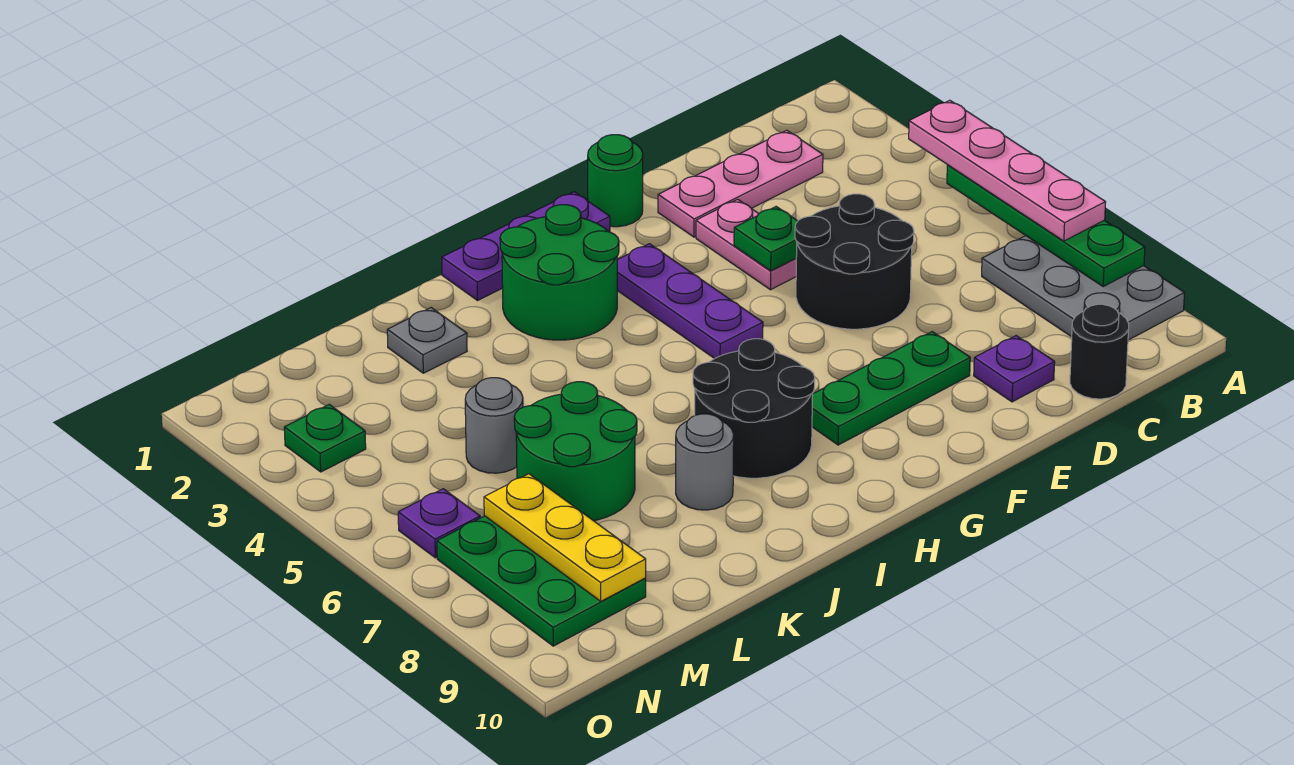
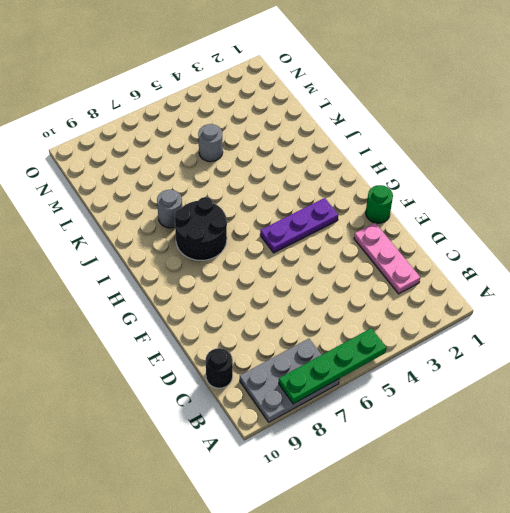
none -> black round brick D5:E6 level 1
none -> purple plate D9 level 1
none -> pink plate E3:E4 level 1

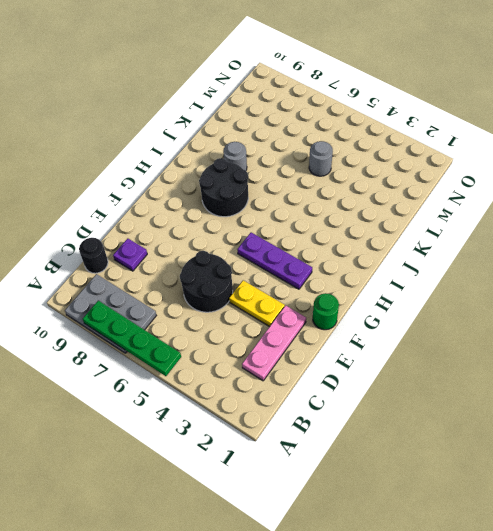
yellow plate E3:E4 level 1 -> pink plate E3:E4 level 1
none -> green plate E8:G8 level 1
none -> purple plate G1:I1 level 1
none -> green round brick H2:I3 level 1

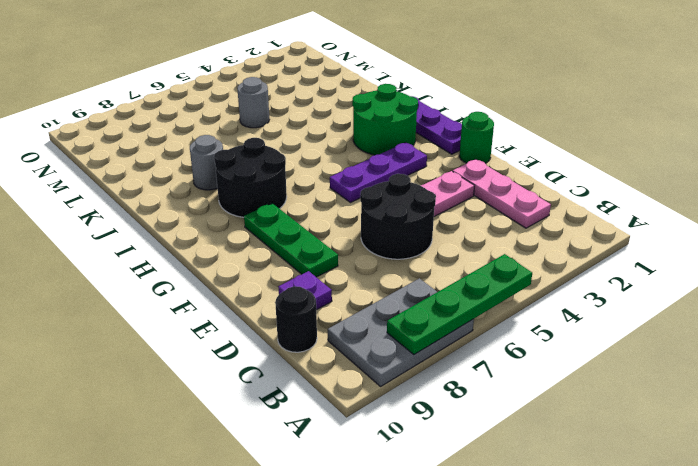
none -> grey plate K2 level 1
none -> green round brick K6:L7 level 1
none -> green plate M7:N9 level 1

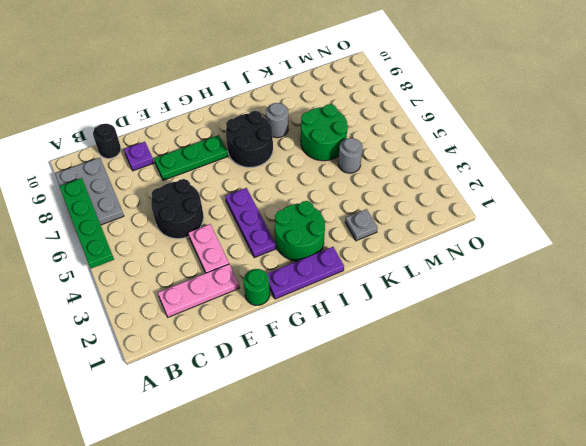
none -> green plate M7:N9 level 1
none -> green plate N3 level 1
none -> purple plate N6 level 1

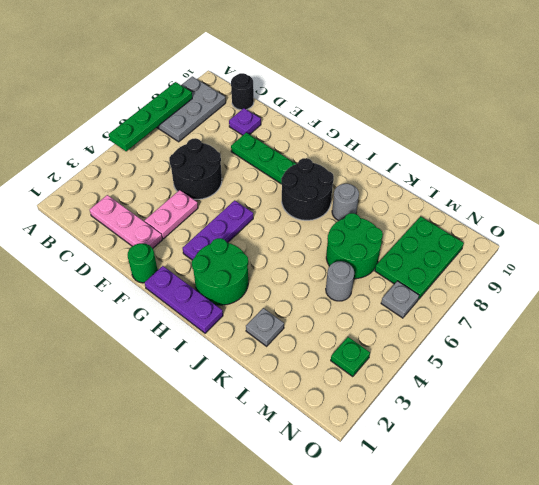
grey plate N6 level 1 -> purple plate N6 level 1
none -> green plate E4 level 2
none -> yellow plate M7:M9 level 2
none -> pink plate A4:A7 level 3

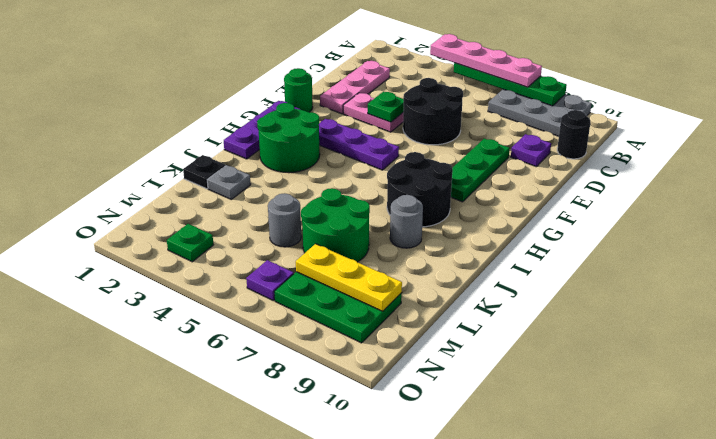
black plate K1 level 1 -> none

